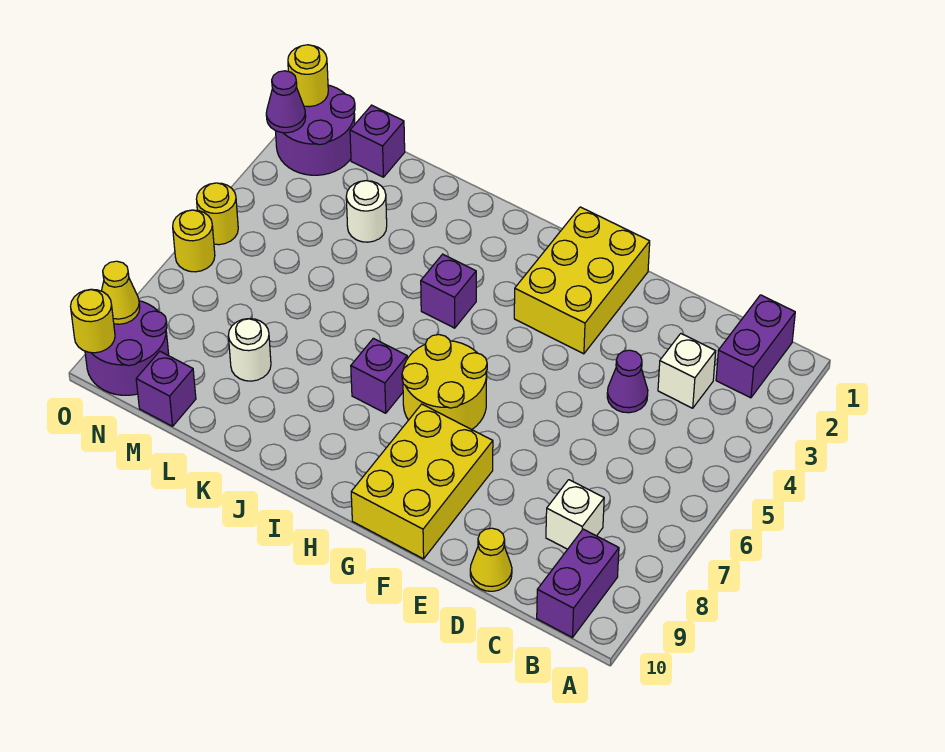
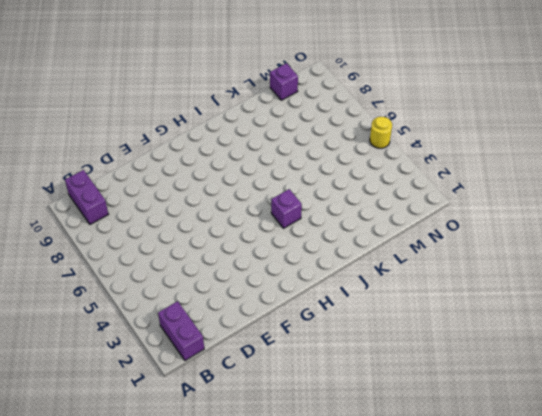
none -> white brick C3 level 1
none -> white brick C8 level 1
none -> purple cone D4 level 1

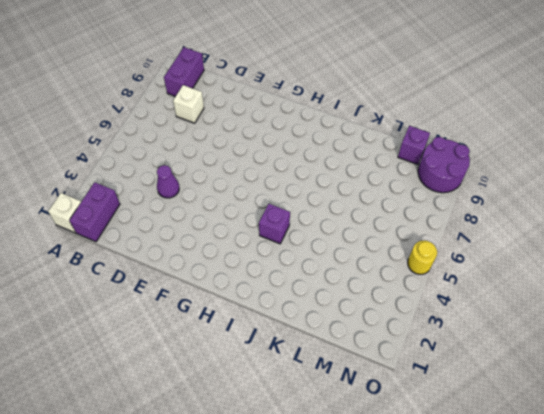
white brick A1 level 1 -> white brick C3 level 1
none -> yellow cone D10 level 1
none -> yellow brick F1:G3 level 1
none -> yellow brick F8:G10 level 1

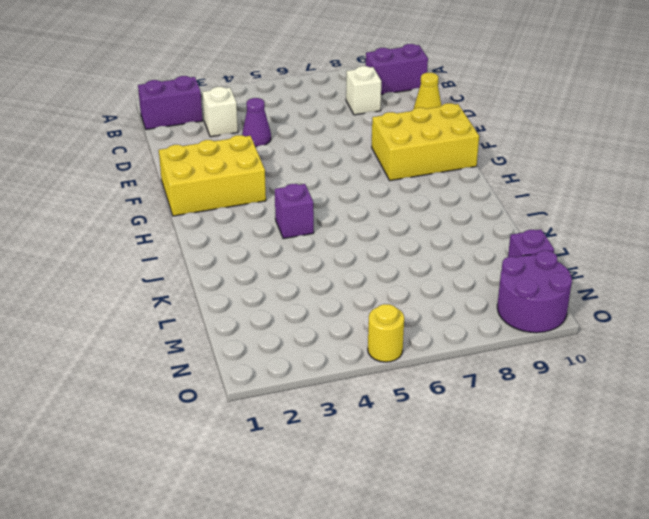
none -> yellow round brick G6:H7 level 1
none -> purple brick I7 level 1
none -> white round brick L3 level 1

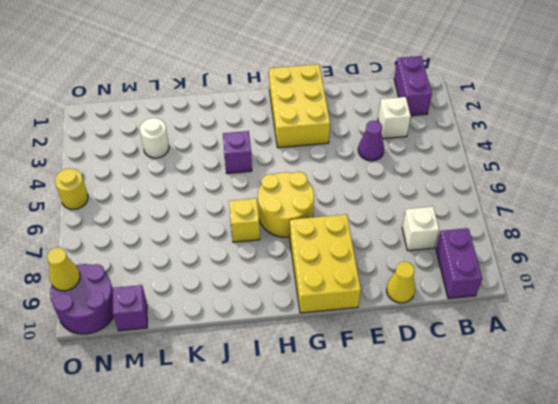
yellow brick I7 level 1 -> purple brick I7 level 1
none -> white round brick L8 level 1
none -> purple brick M1 level 1
none -> purple round brick N1:O2 level 1

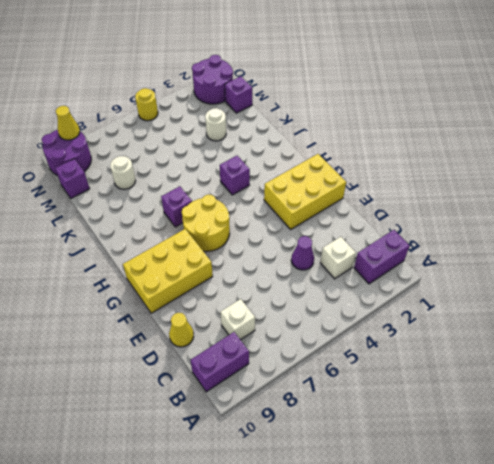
none -> yellow round brick O6 level 1
none -> yellow round brick O1 level 2
none -> purple cone O2 level 2

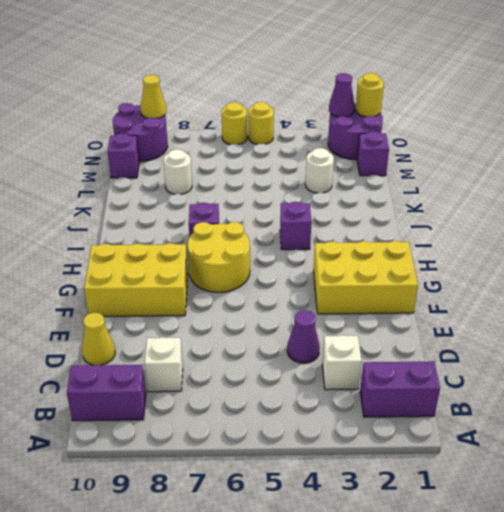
none -> yellow round brick O10 level 2

